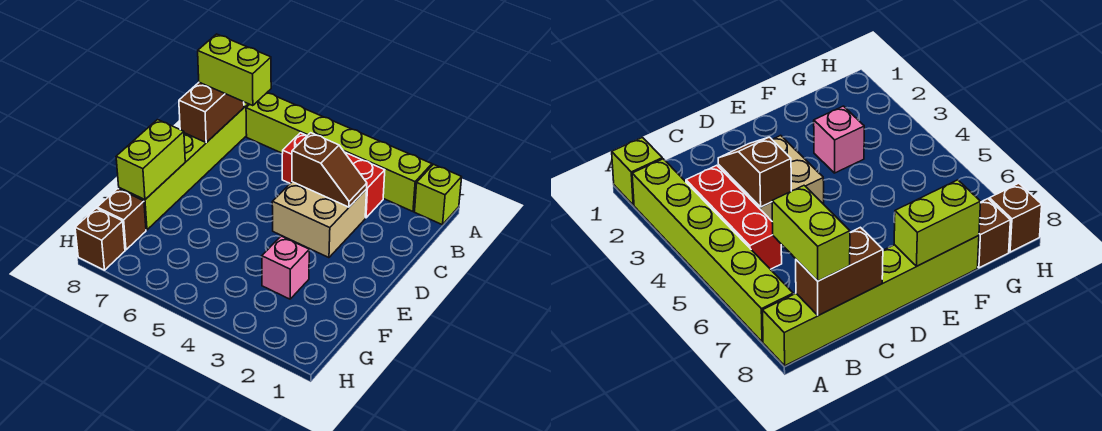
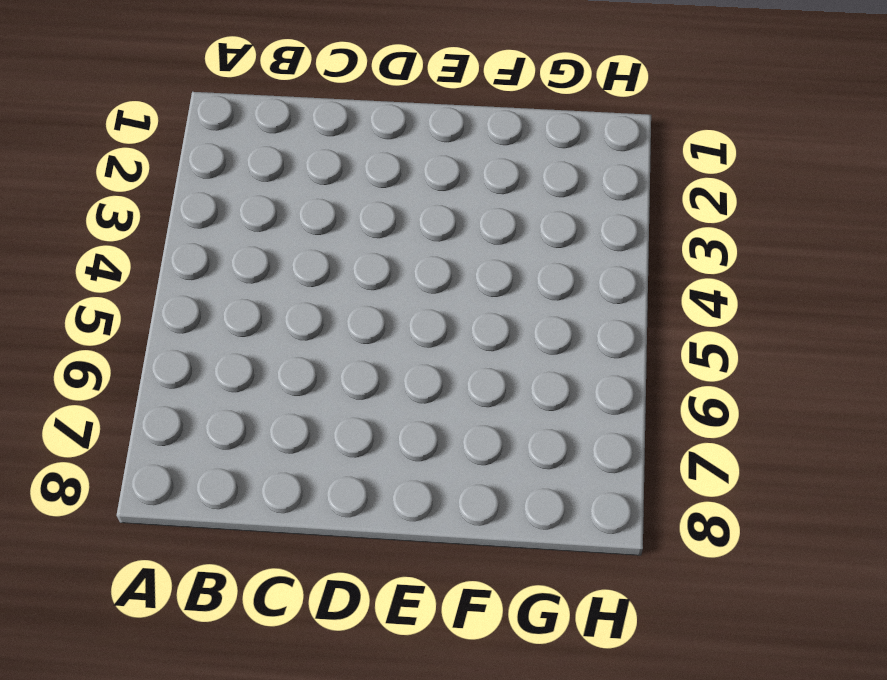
none -> lime brick A1 level 1
none -> lime brick A2:A7 level 1
none -> lime brick A8:F8 level 1

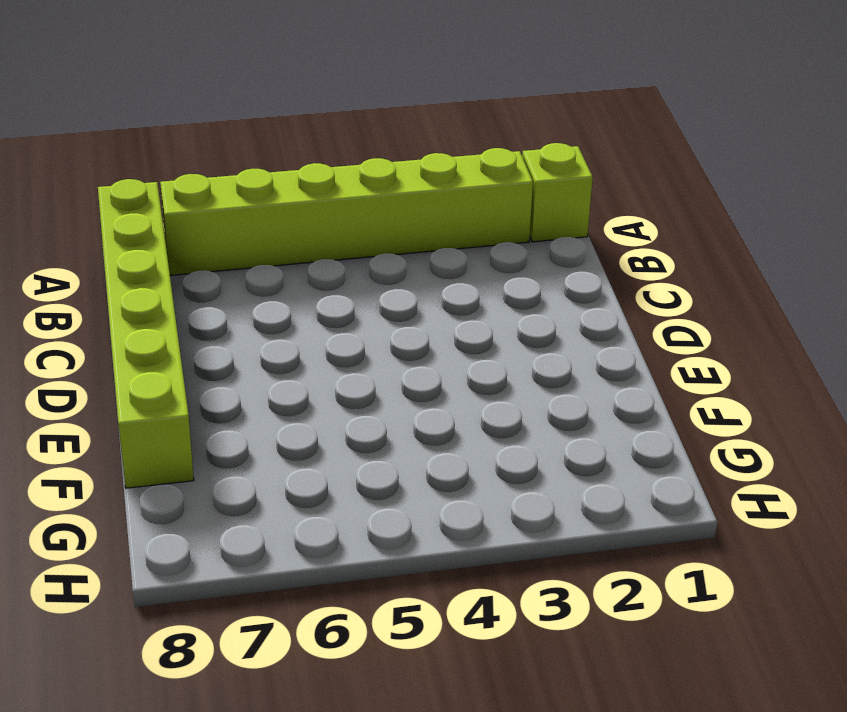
none -> red brick B3:B5 level 1
none -> tan brick C3:D4 level 1
none -> pink brick F3 level 1

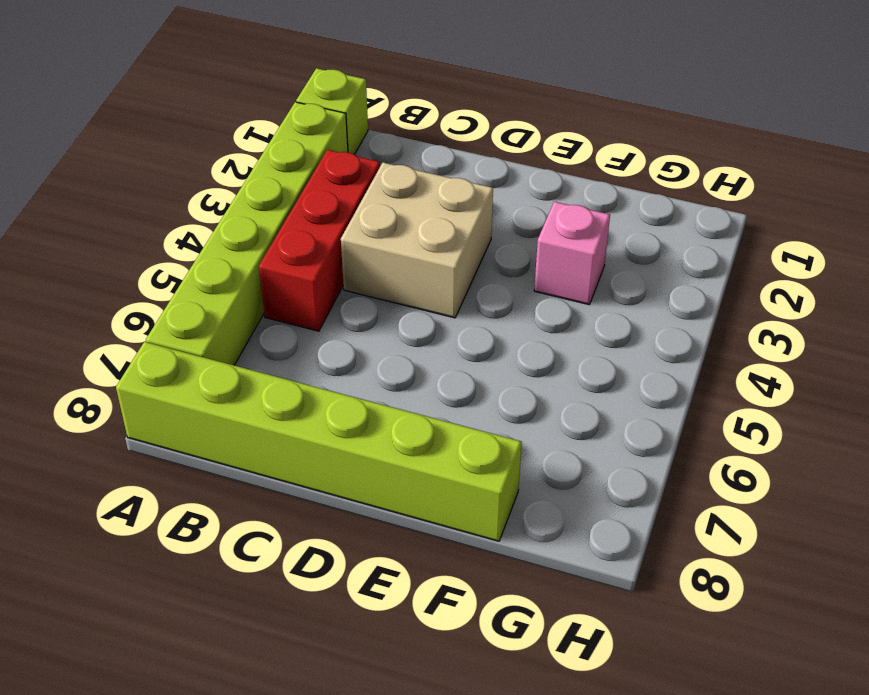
none -> brown brick G8 level 1
none -> brown brick H8 level 1
none -> brown brick B8:C8 level 2

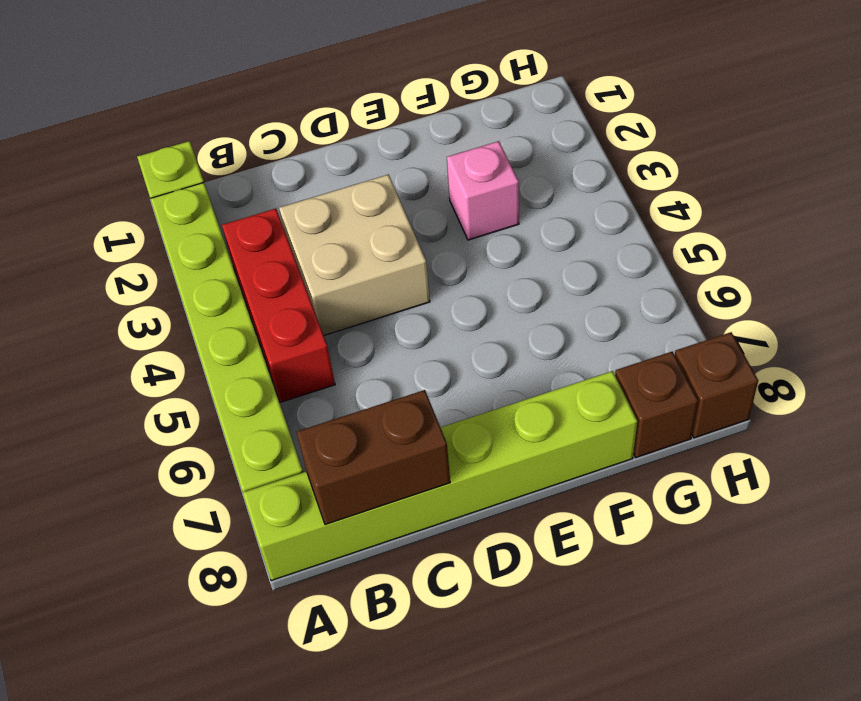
none -> brown slope C3:C4 level 2 top 4
none -> lime brick E8:F8 level 2
none -> lime brick B7:B8 level 3

